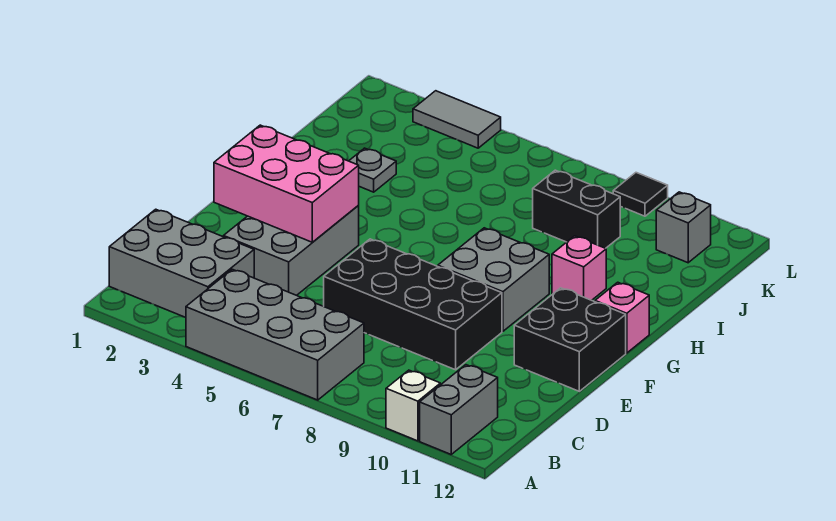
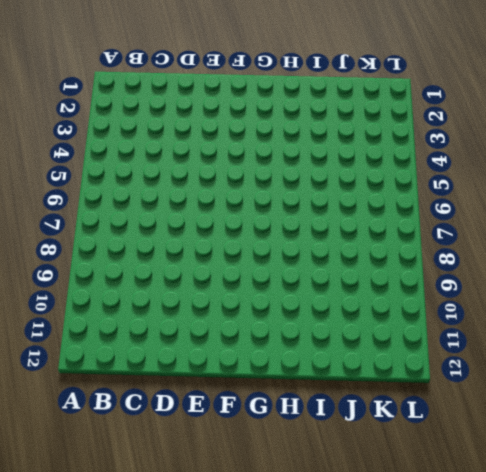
none -> grey brick A4:B7 level 1
none -> white brick A10 level 1
none -> grey brick A11:B11 level 1

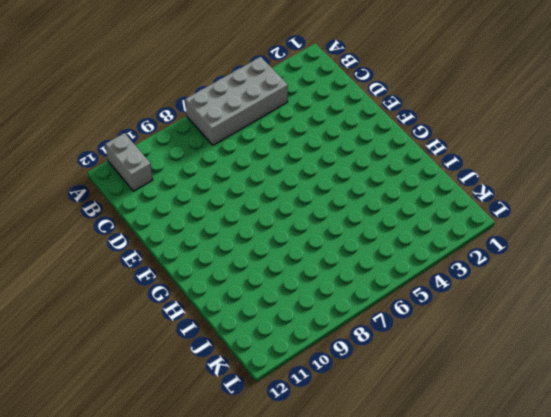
none -> white brick A10 level 1
none -> grey brick B1:C3 level 1
none -> grey brick D3:F4 level 1

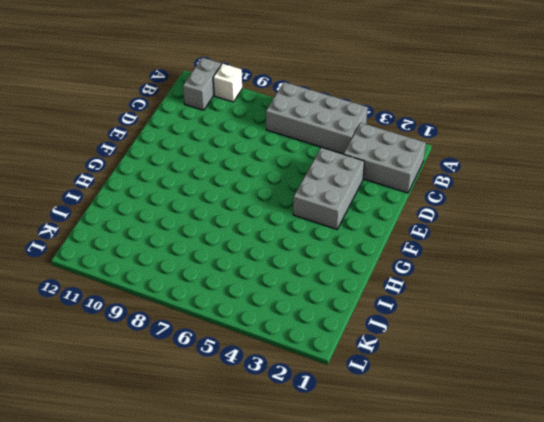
none -> black brick D6:E9 level 1
none -> black brick E11:F12 level 1
none -> grey brick F8:G9 level 1

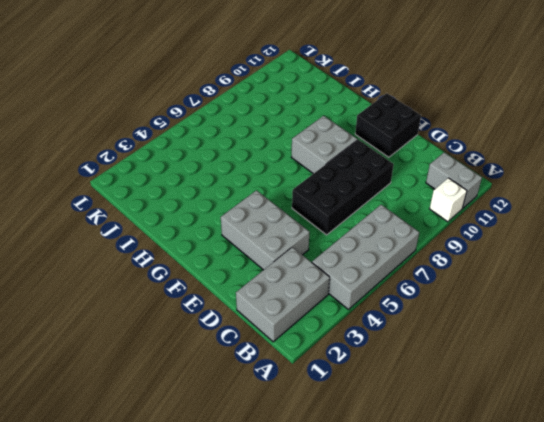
none -> pink brick G12 level 1
none -> pink brick H10 level 1
none -> grey plate I3 level 1

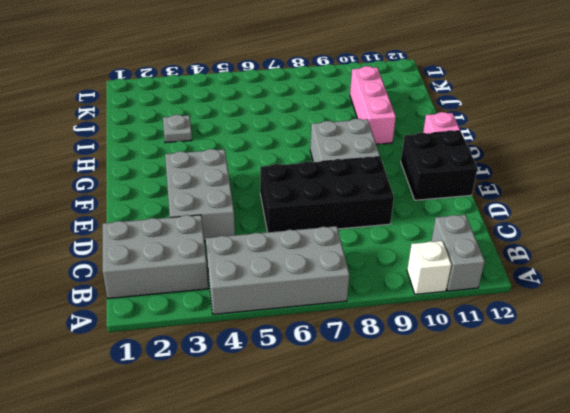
pink brick H10:J10 level 1 -> pink brick H10 level 1
none -> black brick J8:J9 level 1
none -> grey brick K11 level 1
none -> grey tile L3:L4 level 1

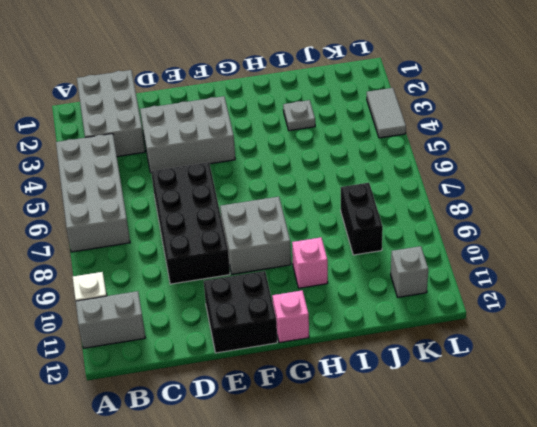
none -> black tile L9 level 1
none -> pink brick E2:F4 level 2

